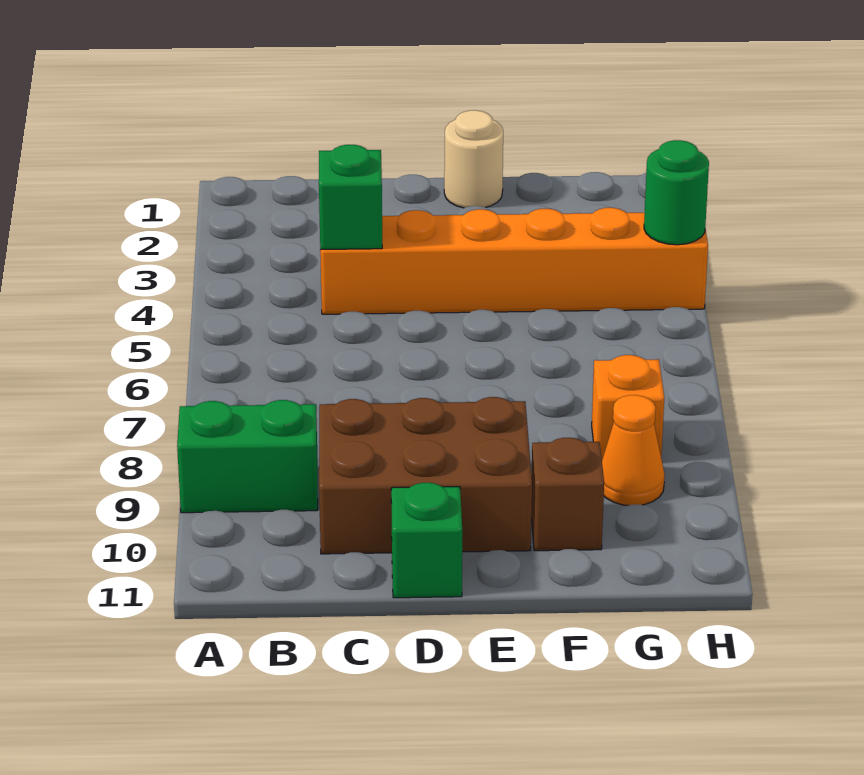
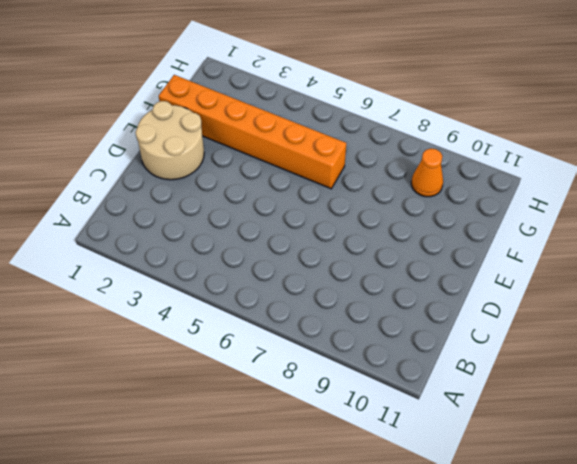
tan round brick D1:E2 level 1 -> tan round brick E1 level 1
orange brick F1:F6 level 1 -> orange brick C4:H4 level 1
none -> green brick A9:B9 level 1
none -> brown brick C9:E10 level 1

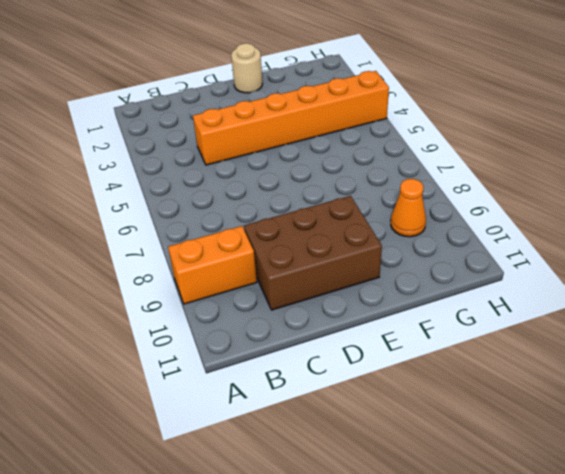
orange brick A9:B9 level 1 -> green brick A9:B9 level 1
none -> green brick D11 level 1
none -> brown brick F10 level 1

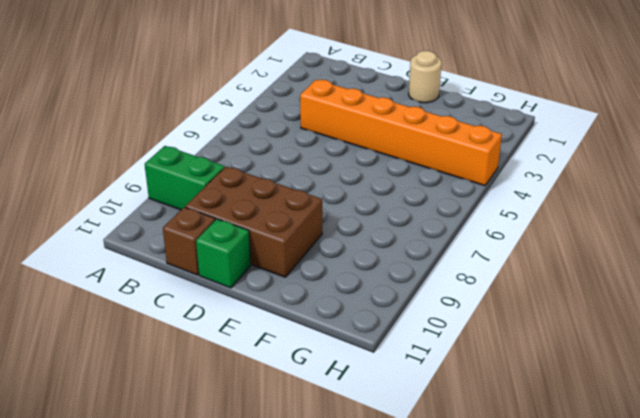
brown brick C11 level 1 -> brown brick F10 level 1
none -> orange brick G8 level 1
none -> orange cone G9 level 1

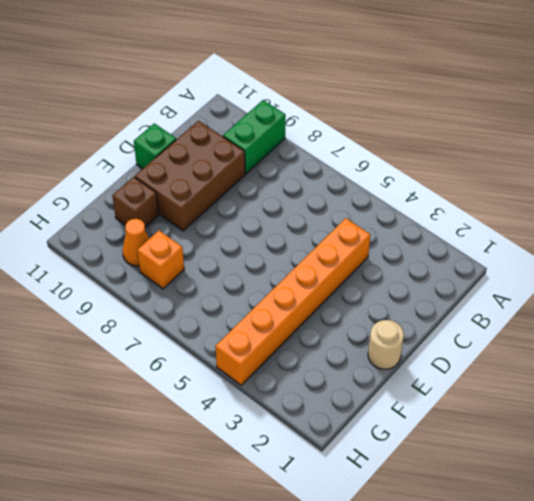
none -> green brick C4 level 2
none -> green round brick H4 level 2

